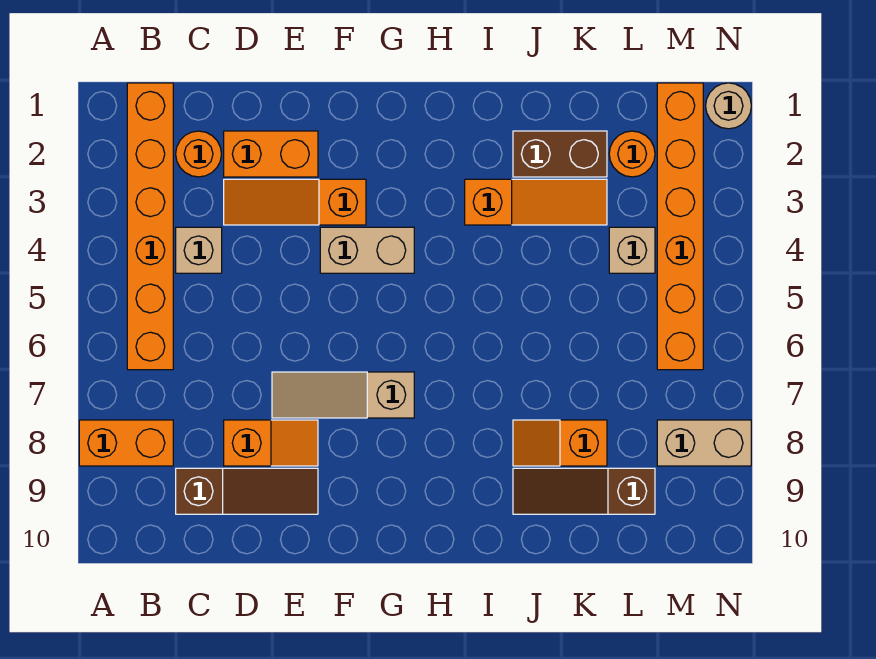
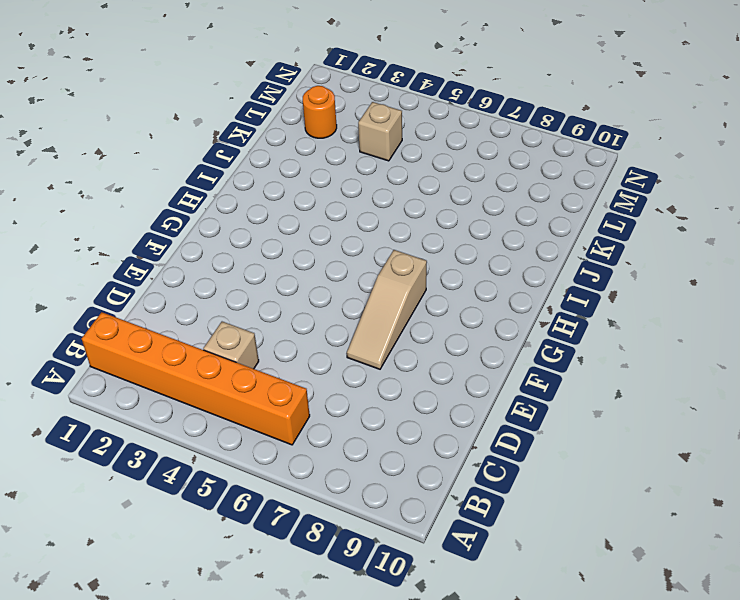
none -> orange brick A8:B8 level 1
none -> orange round brick C2 level 1
none -> brown slope C9:E9 level 1 top C

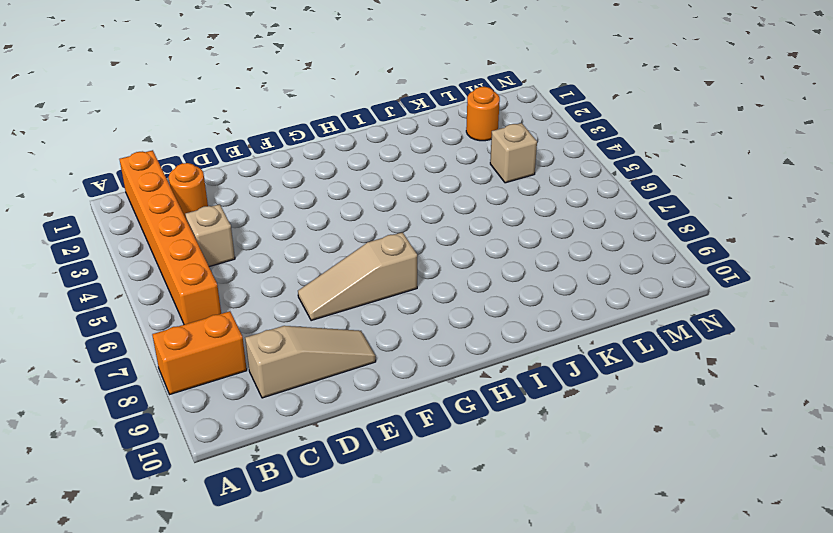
tan slope C9:E9 level 1 top C -> brown slope C9:E9 level 1 top C
none -> orange brick D2:E2 level 1
none -> orange slope D3:F3 level 1 top F
none -> orange slope D8:E8 level 1 top D

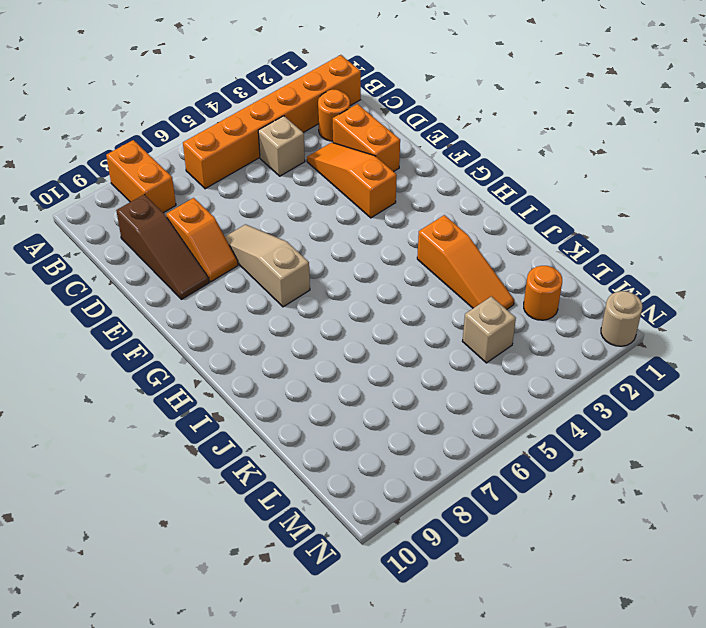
none -> tan brick F4:G4 level 1
none -> brown brick J2:K2 level 1
none -> orange slope J8:K8 level 1 top K

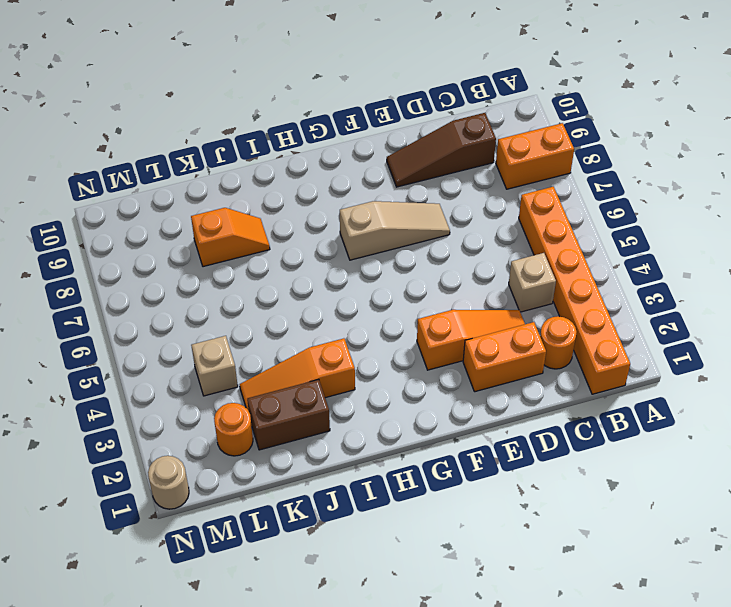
none -> orange slope D8:E8 level 1 top D
none -> tan brick F4:G4 level 1
none -> brown slope J9:L9 level 1 top L

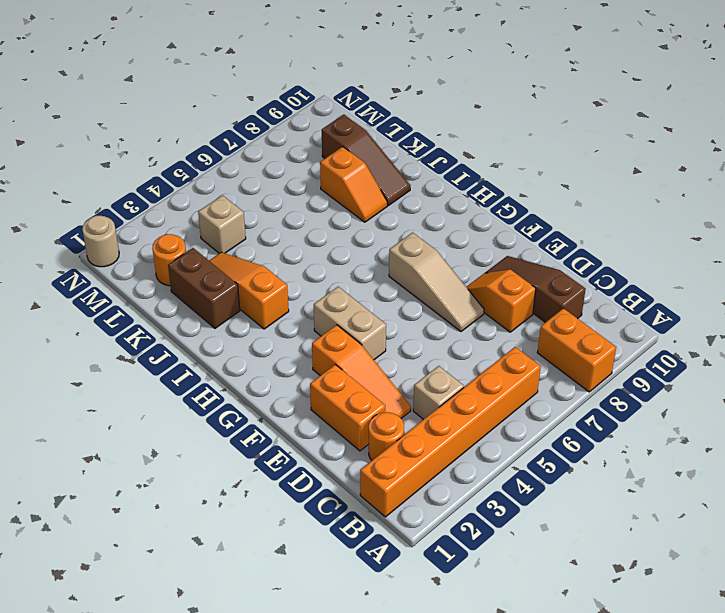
none -> orange brick M1:M6 level 1
none -> tan brick M8:N8 level 1

